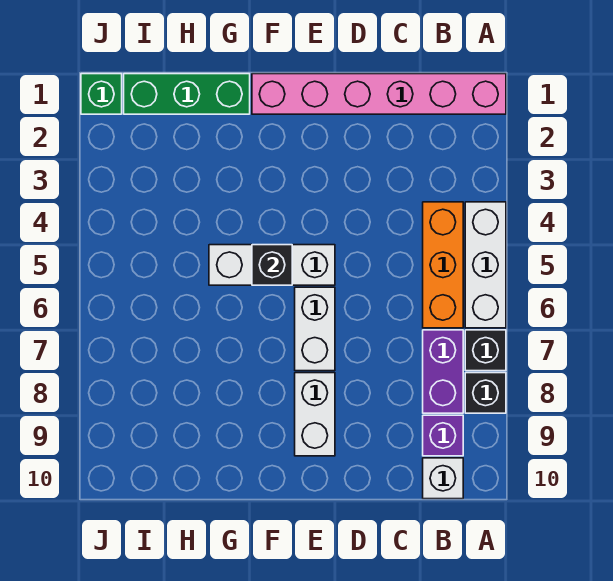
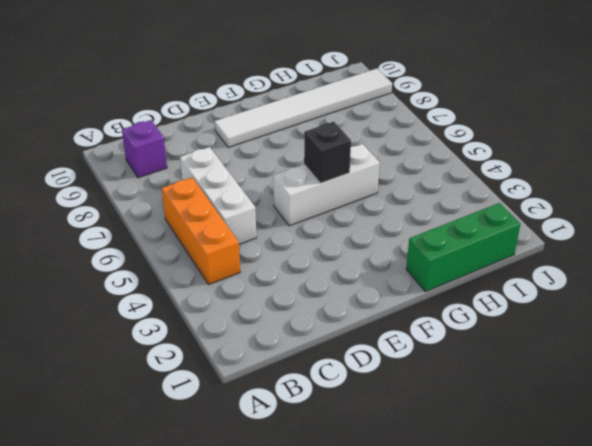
white brick C5:C7 level 1 -> white brick A4:A6 level 1
white tile E9:J9 level 1 -> white brick E8:E9 level 1
none -> pink brick A1:F1 level 1
none -> black brick A7 level 1
none -> black brick A8 level 1

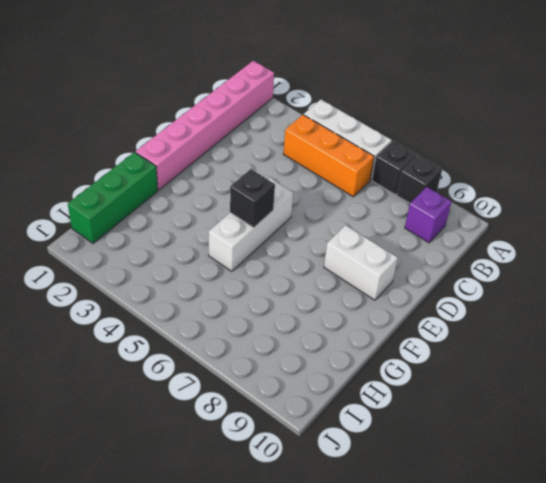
none -> purple brick B7:B8 level 1
none -> white brick B10 level 1
none -> white brick E6:E7 level 1

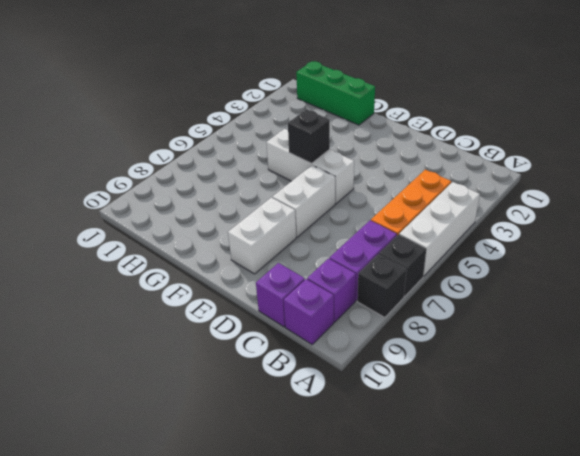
purple brick B10 level 1 -> white brick B10 level 1
purple brick C10 level 1 -> none
none -> pink brick A1:F1 level 1
none -> green brick J1 level 1

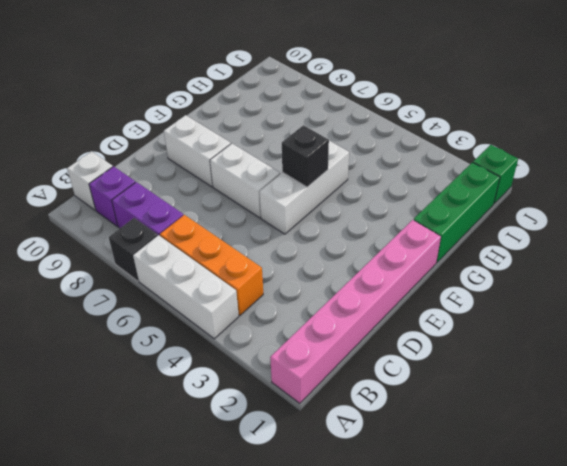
none -> black brick A8 level 1

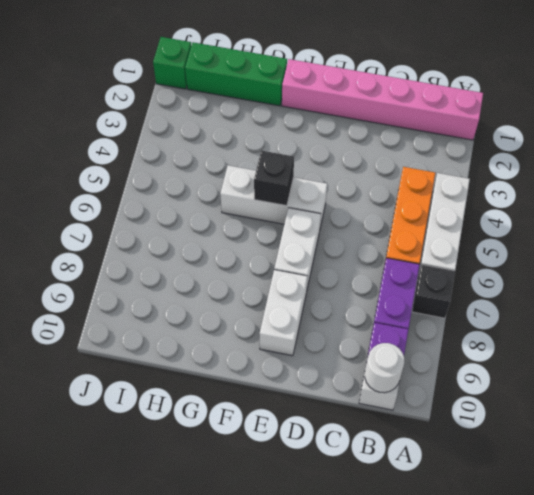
white round brick B10 level 2 -> none
none -> black brick A8 level 1

